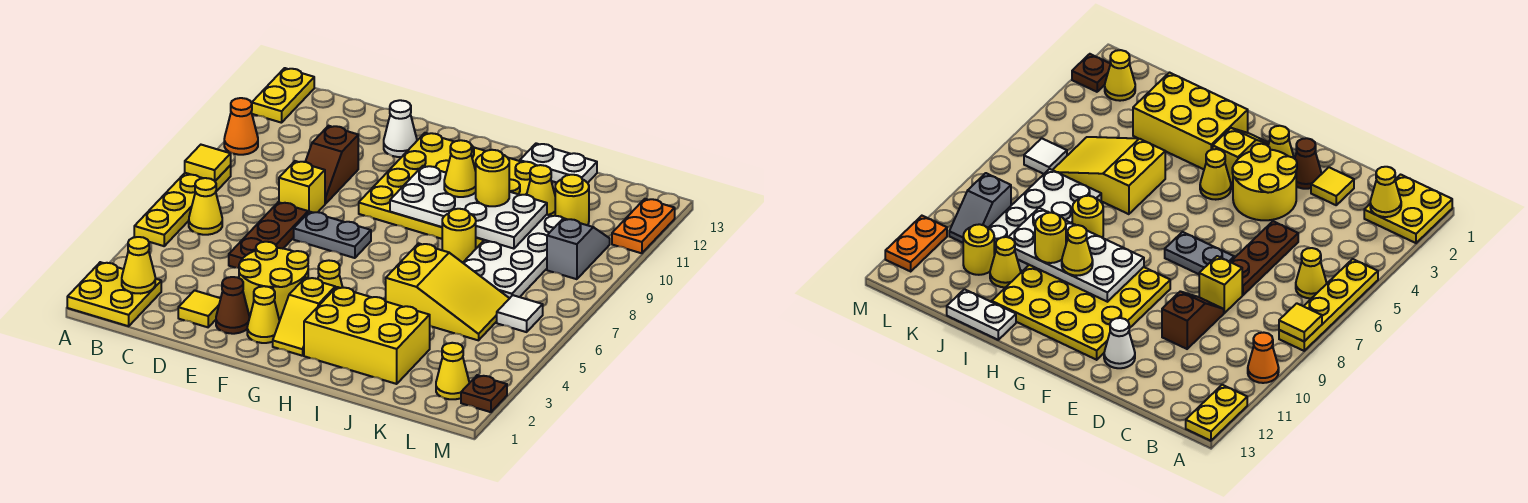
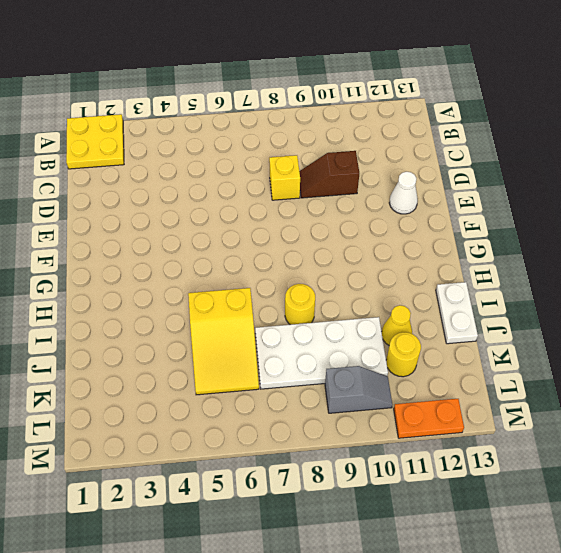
none -> yellow plate A5:A8 level 1
none -> orange cone A10 level 1
none -> yellow plate A12:A13 level 1
none -> yellow cone B6 level 1

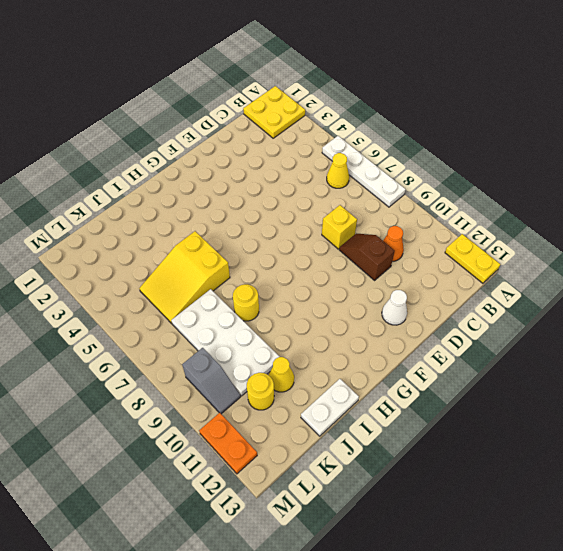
white plate A5:A8 level 1 -> yellow plate A5:A8 level 1
orange cone C10 level 1 -> orange cone A10 level 1
none -> yellow tile D2 level 1
none -> brown plate D5:D7 level 1
none -> brown cone E2 level 1
none -> yellow round brick E3:F4 level 1

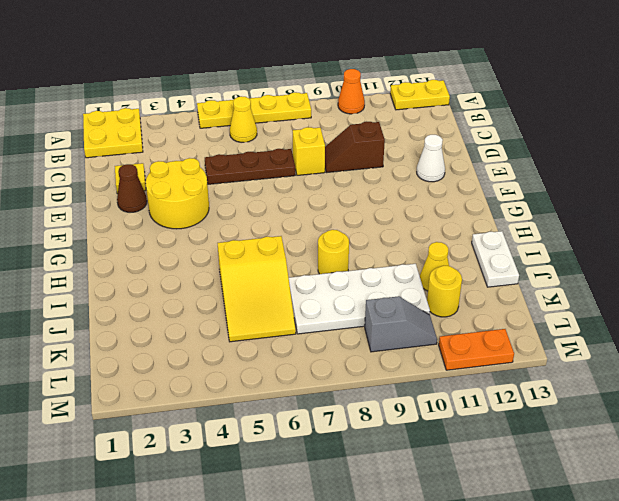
none -> grey plate E7:F7 level 1
none -> yellow cone F2 level 1
none -> yellow plate F9:I12 level 1
none -> yellow slope G2:G3 level 1 top 3

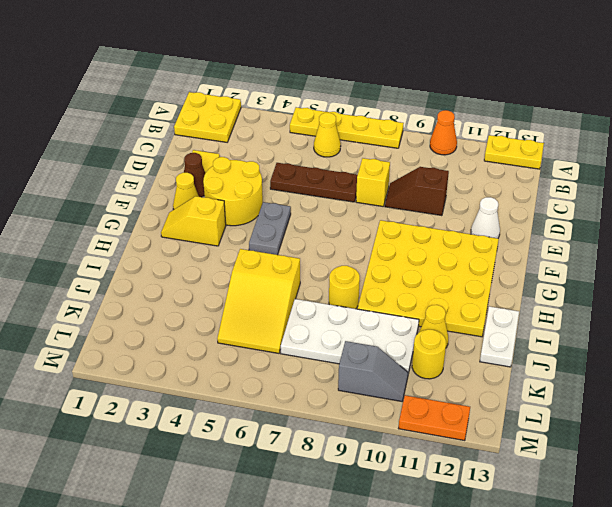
grey plate F5:G5 level 1 -> grey plate E7:F7 level 1
none -> yellow cone G4 level 1
none -> yellow brick H2:J3 level 1
none -> yellow cone L2 level 1
none -> white tile L6 level 1

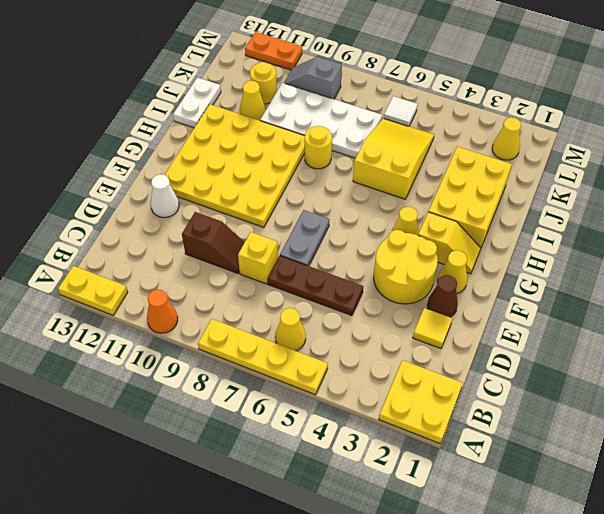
none -> brown plate M2 level 1
none -> yellow tile A8 level 2
none -> yellow cone B2 level 2
none -> white plate G9:J10 level 2

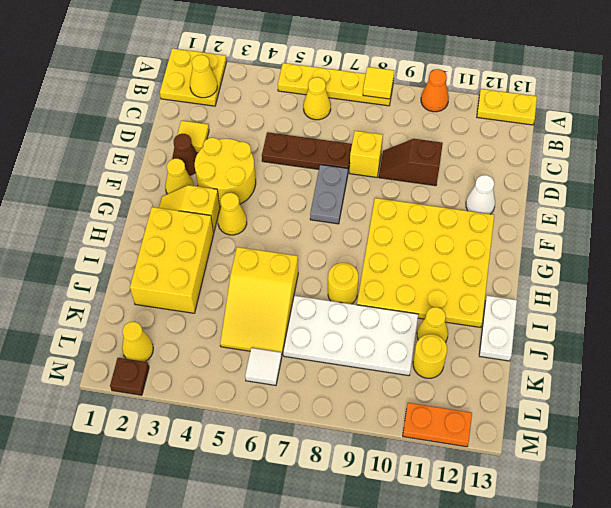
none -> grey slope L9:L10 level 1 top 9
none -> white plate G9:J10 level 2
none -> yellow cone H10 level 3
none -> yellow round brick I10 level 3

